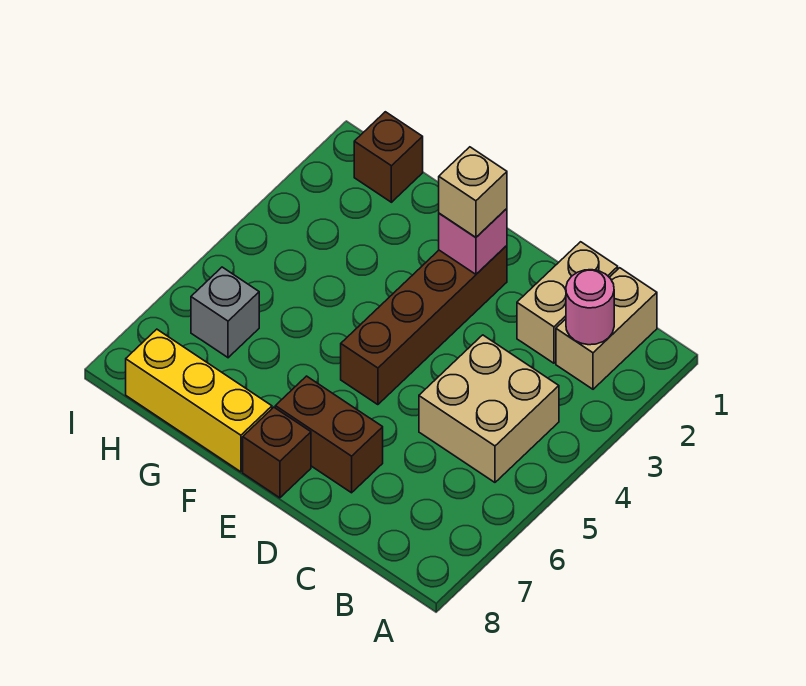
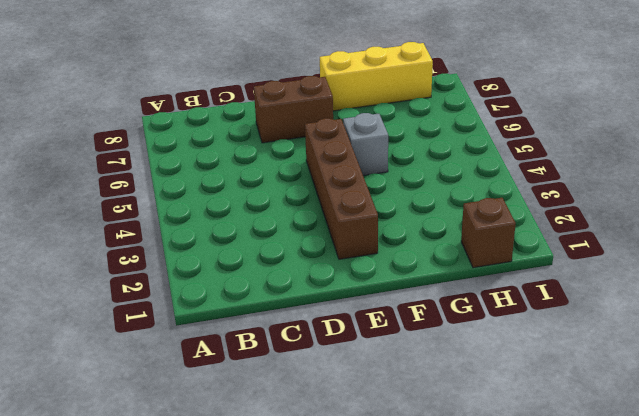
grey brick F5 level 1 -> grey brick H6 level 1
none -> tan brick B1:B2 level 1
none -> tan brick B4:C5 level 1
none -> tan brick C1:C2 level 1

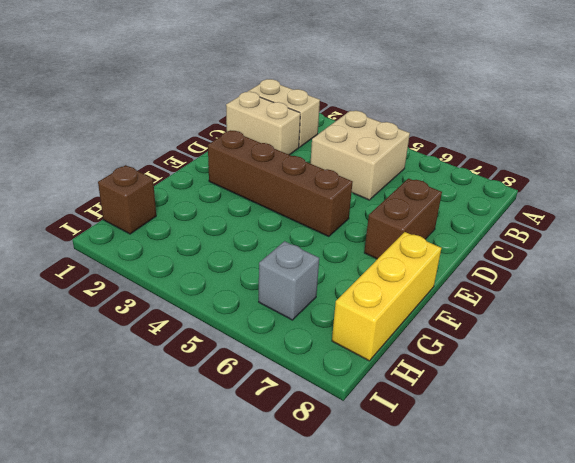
none -> brown brick E8 level 1
none -> pink round brick B2 level 2
none -> pink brick E2 level 2

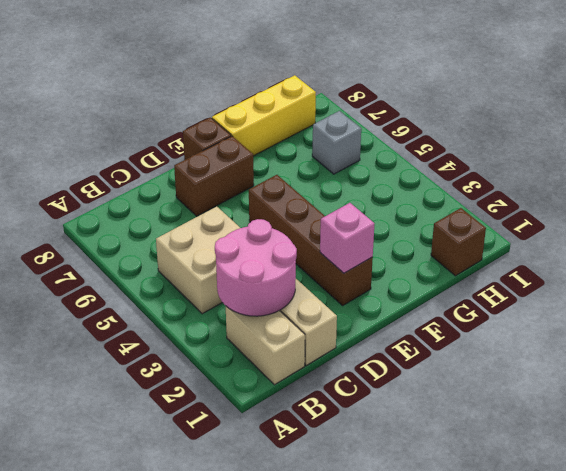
pink round brick B2:C3 level 2 -> pink round brick B2 level 2
none -> tan brick E2 level 3

